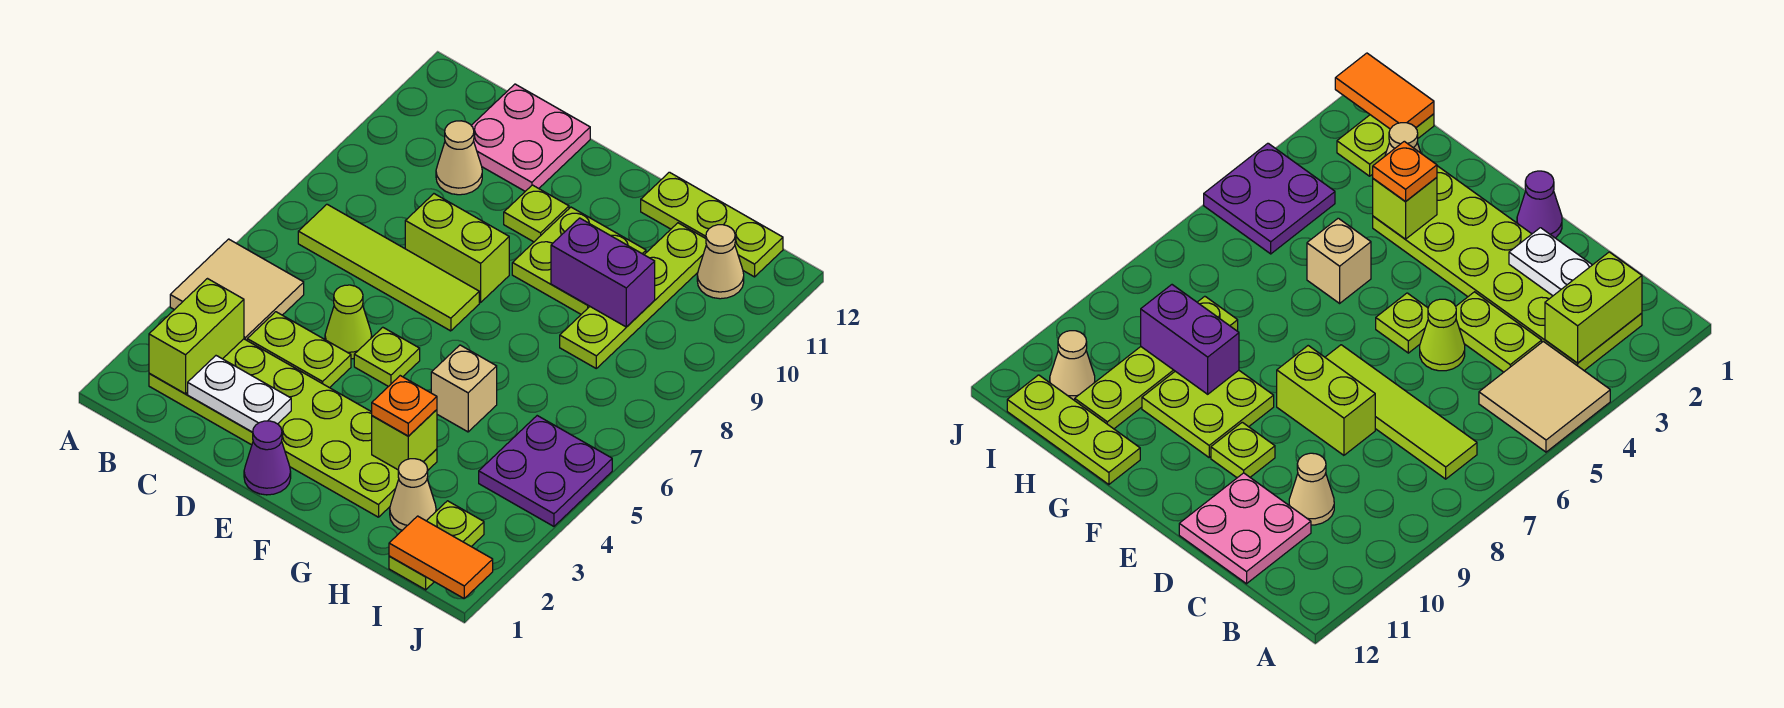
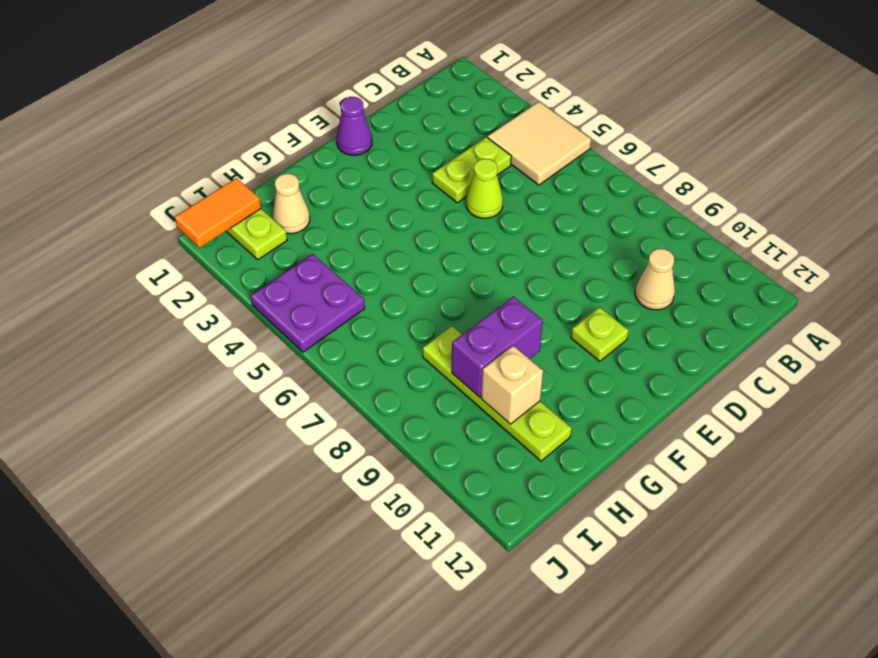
tan brick H10 level 2 -> tan brick G5 level 1
none -> lime plate B2:G3 level 1
none -> lime tile B7:E7 level 1
none -> pink plate C11:D12 level 1

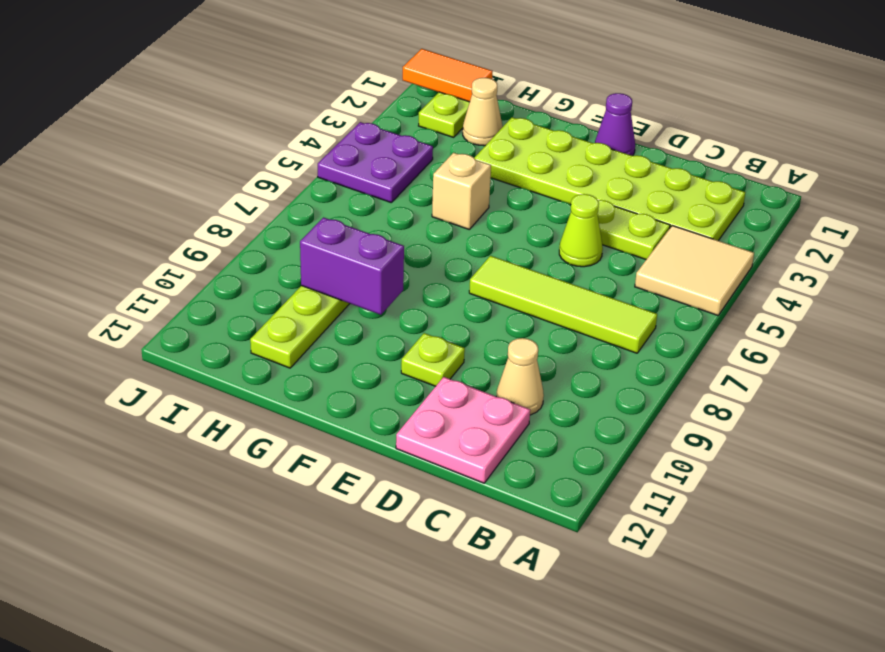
none -> lime brick D8:E8 level 1
none -> lime plate E5 level 1
none -> lime plate F9:G10 level 1

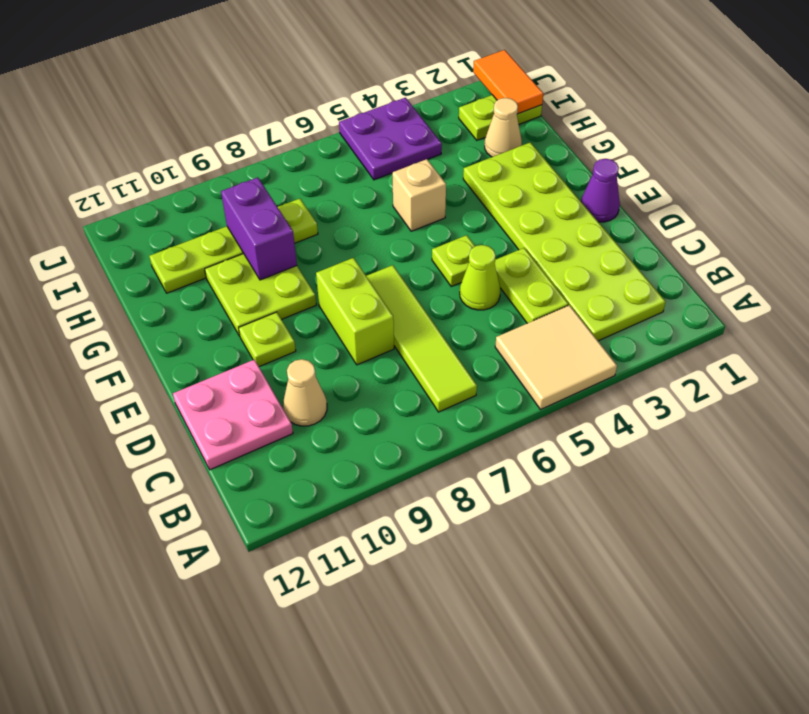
none -> lime plate G12:I12 level 1
none -> tan cone I11 level 1
none -> lime brick B2:B3 level 2

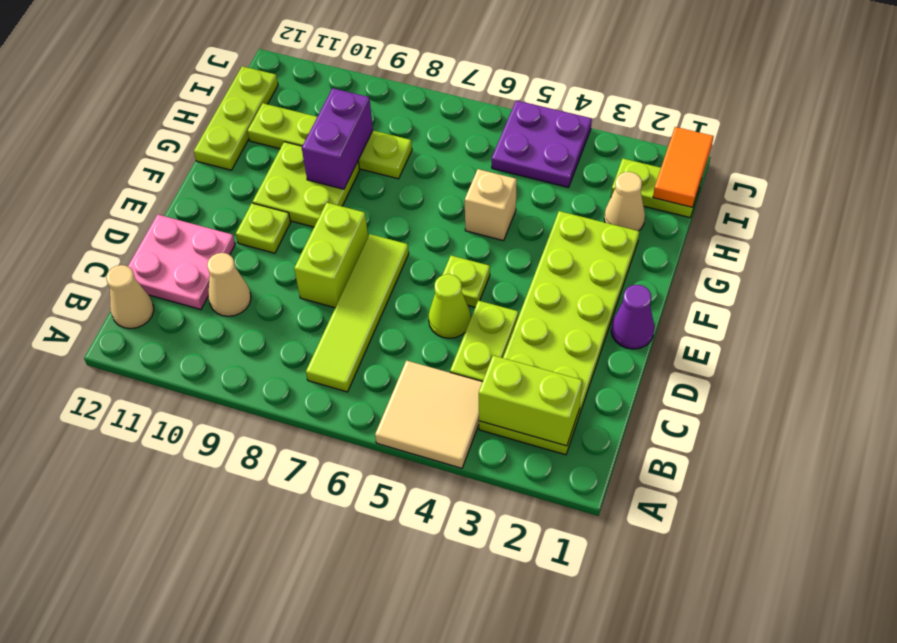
tan cone B12 level 1 -> tan cone I11 level 1
none -> white plate C2:D2 level 2
none -> lime brick G3 level 2
none -> orange plate G3 level 3

